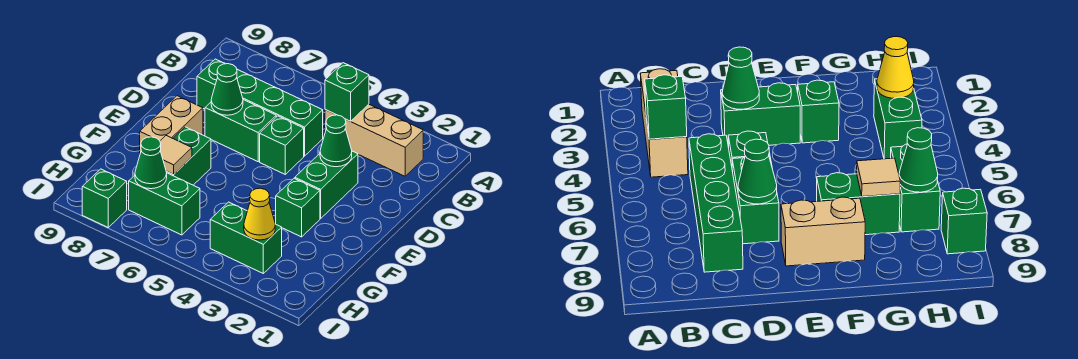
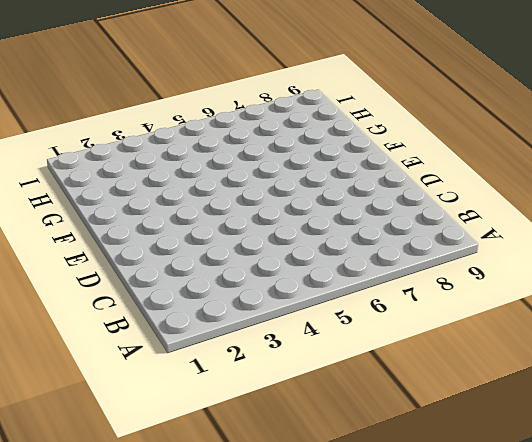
none -> tan brick B2:B4 level 1
none -> green brick C5:C8 level 1
none -> green brick D3:E3 level 1

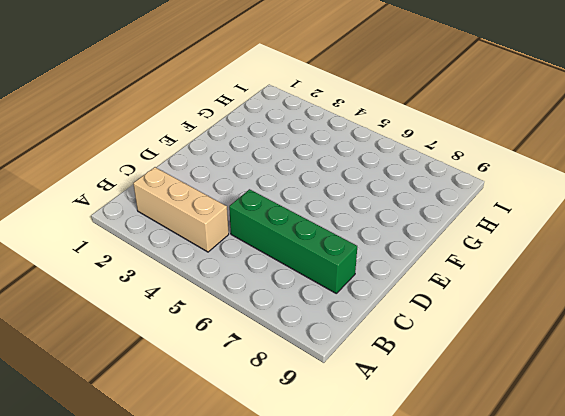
none -> green brick D3:E3 level 1
none -> green brick D5 level 1
none -> green brick D6:D7 level 1

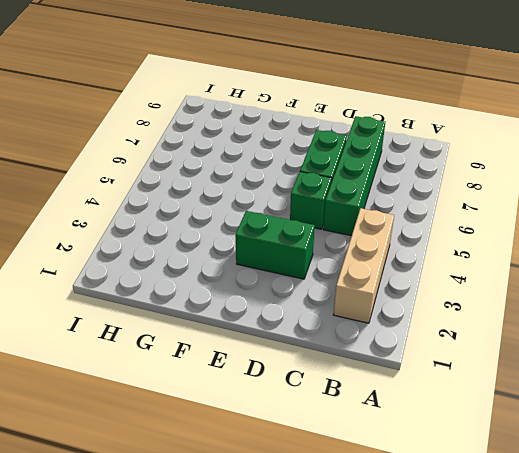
none -> tan brick E8:F8 level 1
none -> green brick F3 level 1
none -> green brick F7:G7 level 1

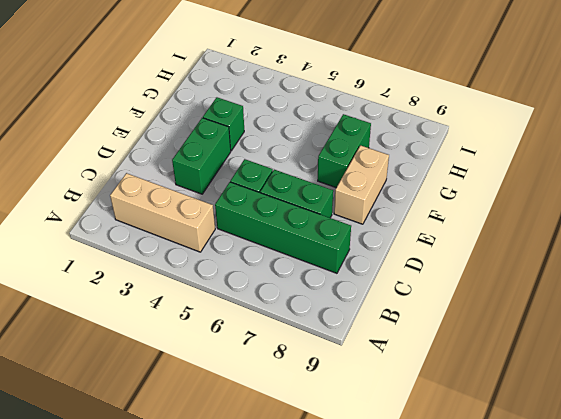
none -> green brick H3:H4 level 1
none -> green brick H6:H7 level 1
none -> green brick I8 level 1

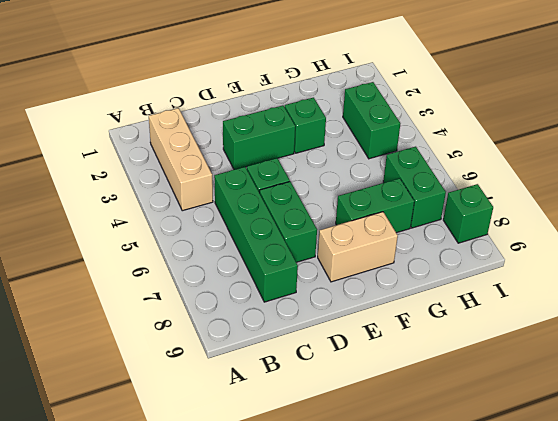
none -> green brick B4 level 2
none -> green cone D3 level 2
none -> green cone D7 level 2

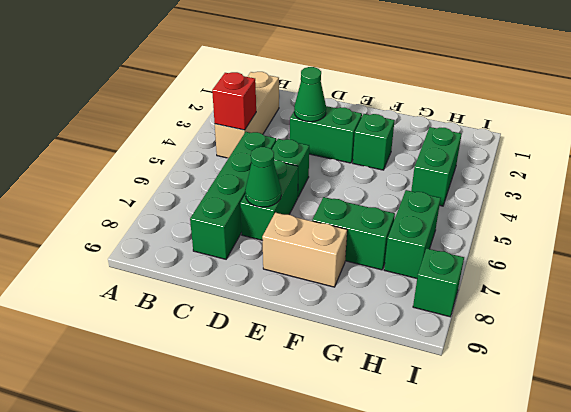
red brick B4 level 2 -> green brick B4 level 2
none -> tan tile G7 level 2
none -> yellow cone H3 level 2
none -> green cone H7 level 2

